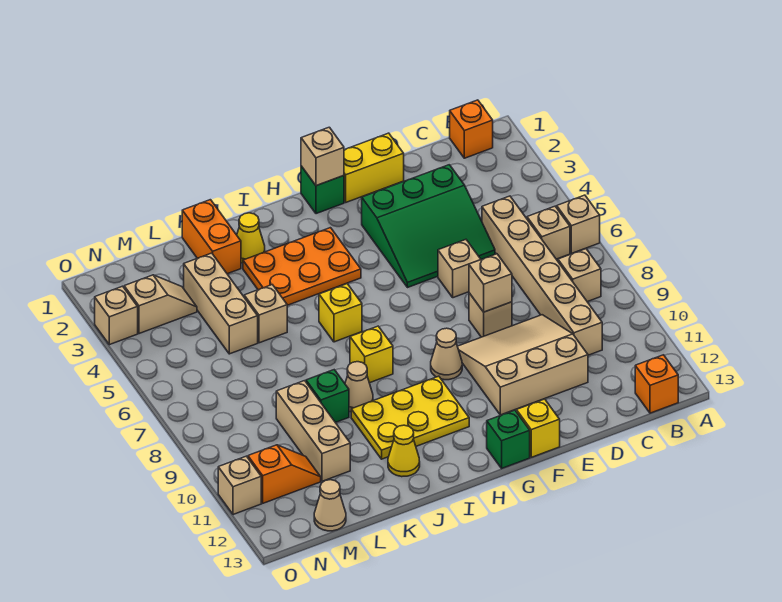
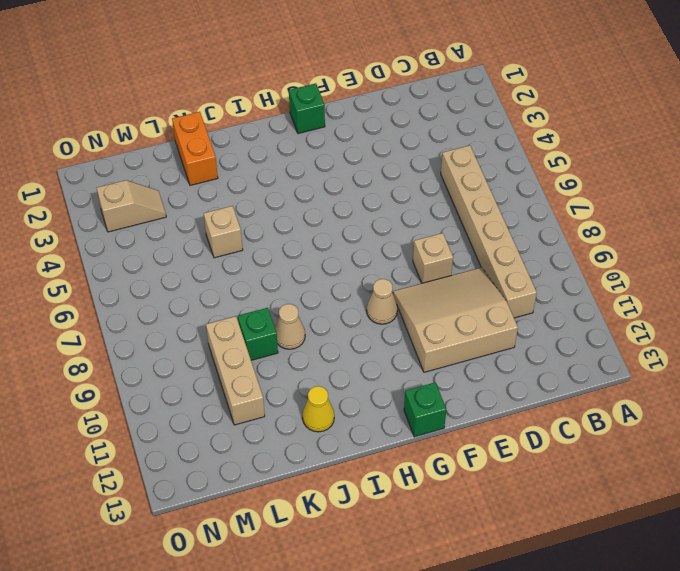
none -> tan brick A6 level 1
none -> orange brick B1 level 1
none -> tan brick B6 level 1
none -> tan brick B8 level 1

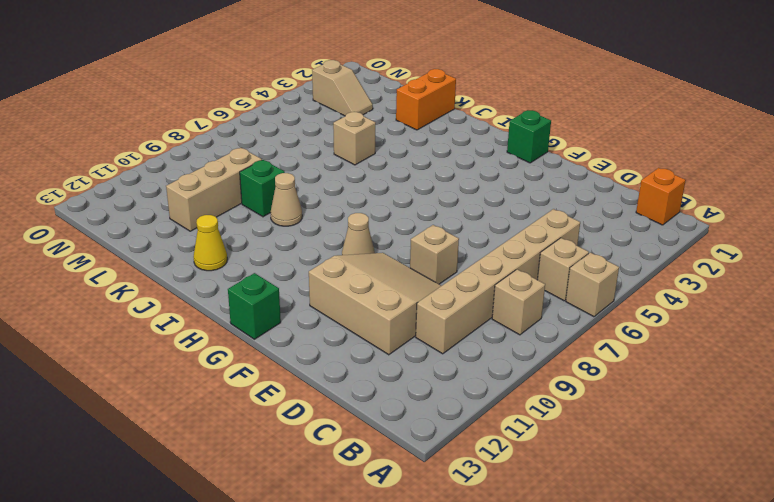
none -> orange brick B13 level 1
none -> green slope D3:F5 level 1 top 3
none -> yellow brick E1:F1 level 1
none -> tan brick E6 level 1

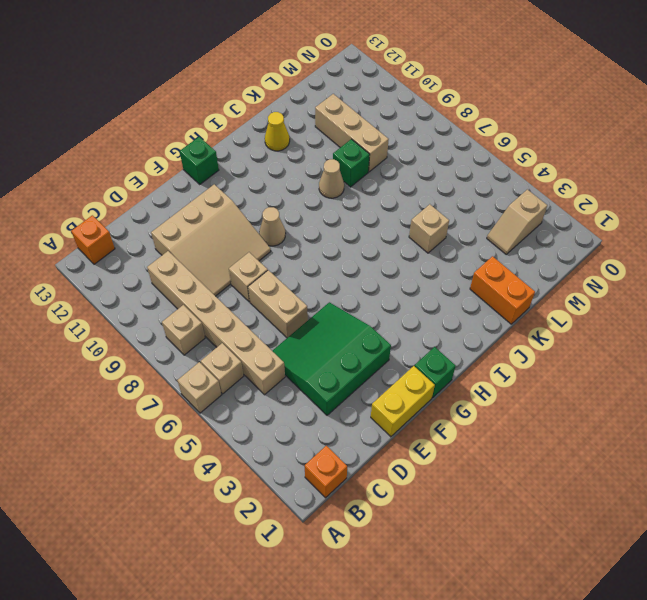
tan brick E6:E7 level 1 -> tan brick E6 level 1
none -> yellow brick F13 level 1
none -> orange plate H3:J4 level 1
none -> yellow plate H10:J11 level 1
none -> yellow brick I6 level 1

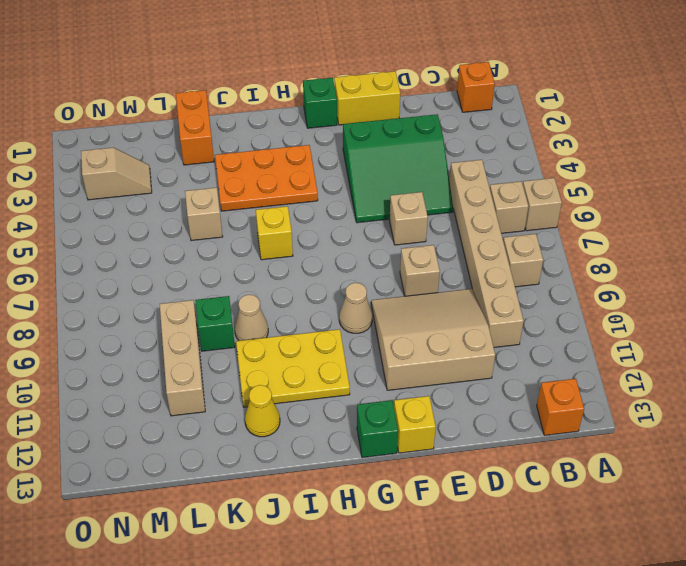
none -> yellow brick I8 level 1
none -> yellow cone J2 level 1
none -> tan brick L3:L5 level 1
none -> orange slope M11:N11 level 1 top N

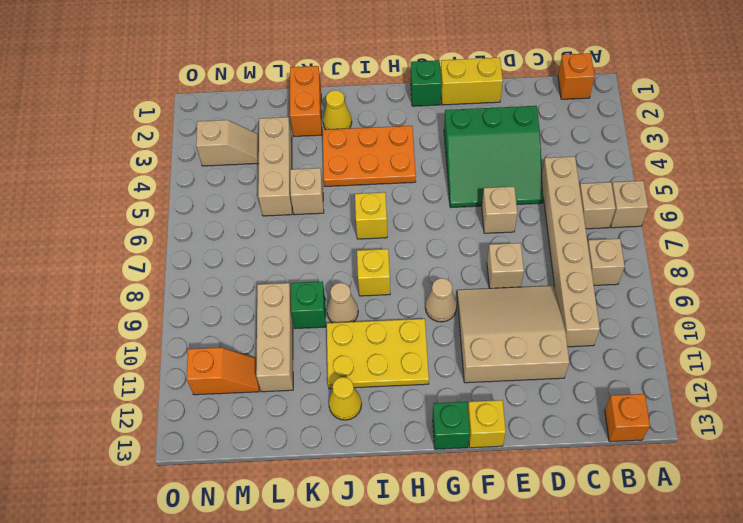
none -> tan cone M13 level 1
none -> tan brick O3 level 1
none -> tan brick O11 level 1
none -> tan brick E8 level 2

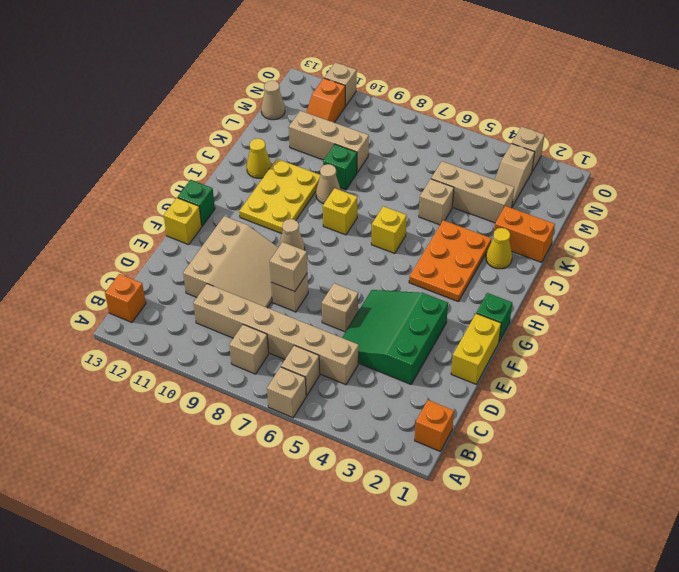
none -> tan brick G1 level 2

